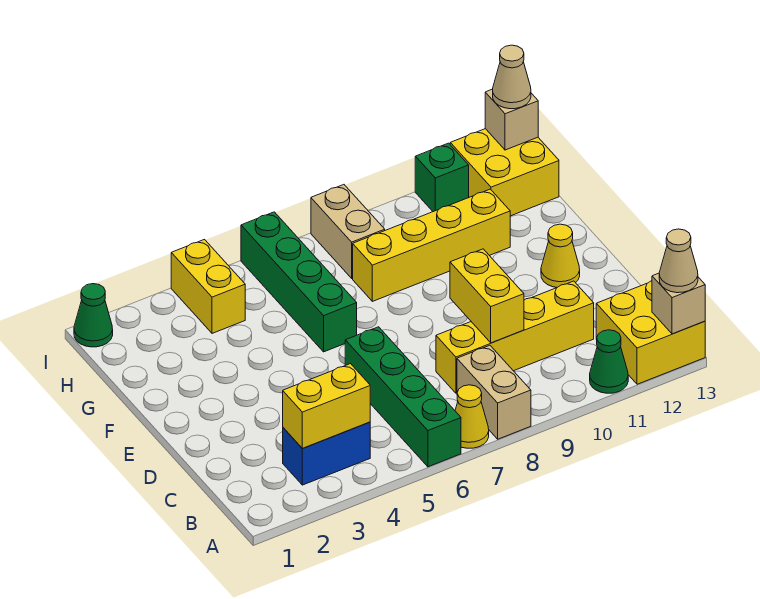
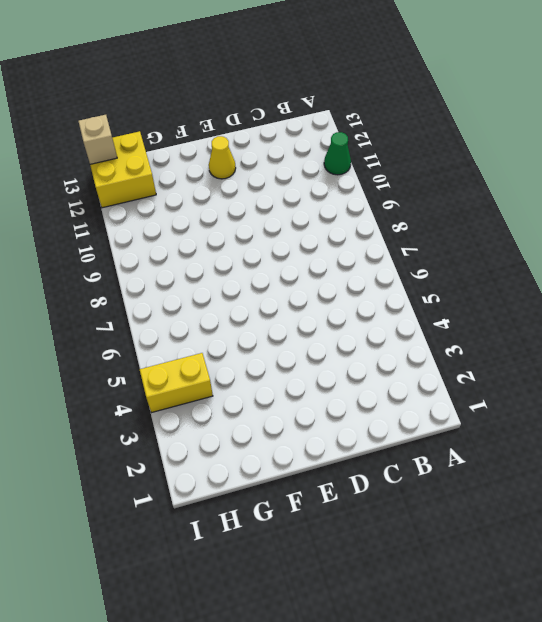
none -> green brick A6:D6 level 1
none -> yellow cone A7 level 1
none -> tan brick A8:B8 level 1

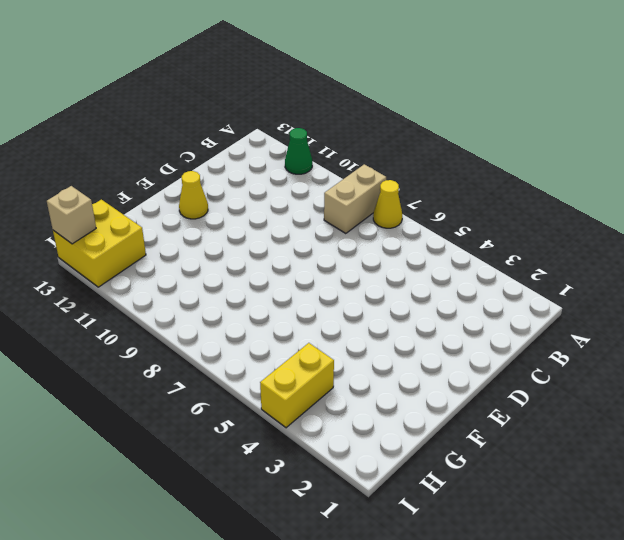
none -> green brick A6:D6 level 1
none -> yellow brick A12:B13 level 1
none -> blue brick B3:B4 level 1

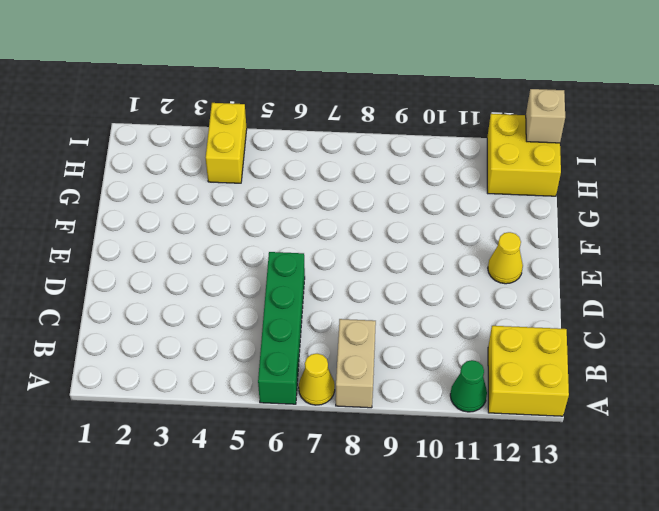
none -> blue brick B3:B4 level 1
none -> yellow brick C8:C11 level 1
none -> green brick F6:I6 level 1

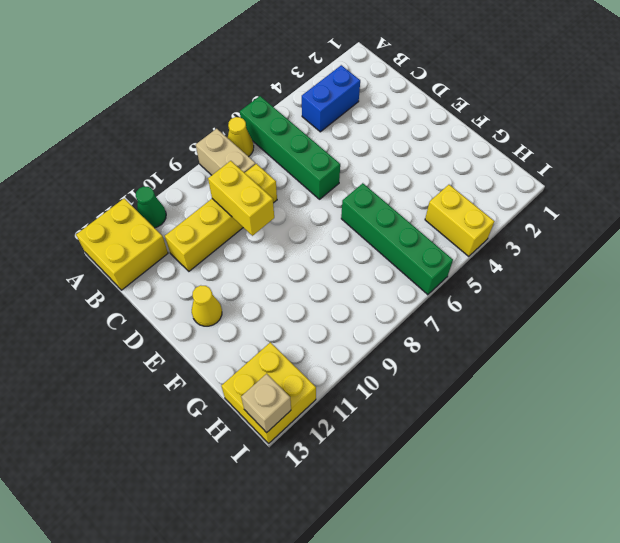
none -> yellow brick G8:G11 level 1
none -> tan brick H8:I8 level 1
none -> green cone I1 level 1

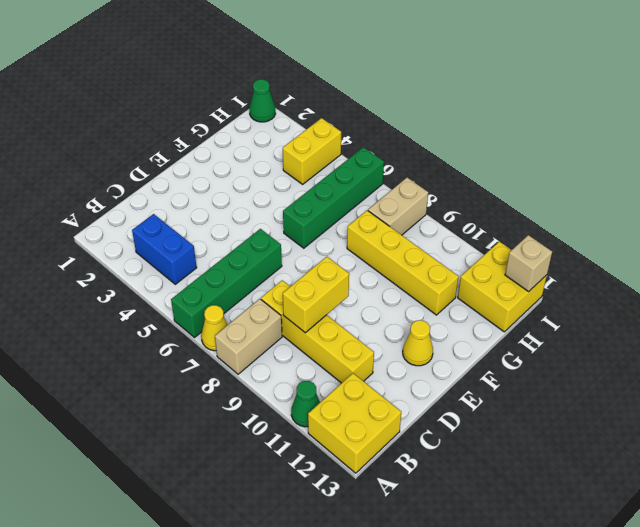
none -> green brick I11 level 1
none -> tan brick A13 level 2
none -> yellow brick B3:B4 level 2

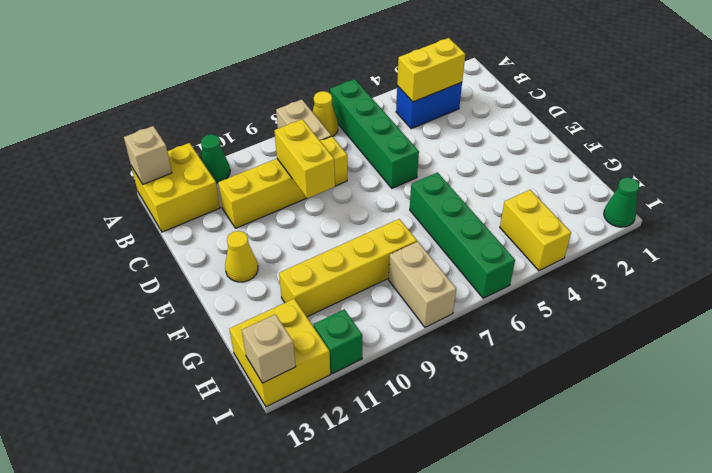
none -> tan cone A13 level 3
none -> tan cone I13 level 3

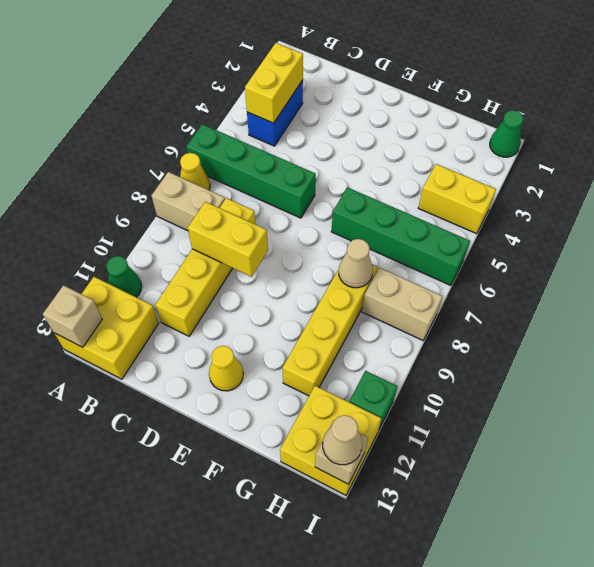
tan cone G8 level 2 -> tan cone A13 level 3

